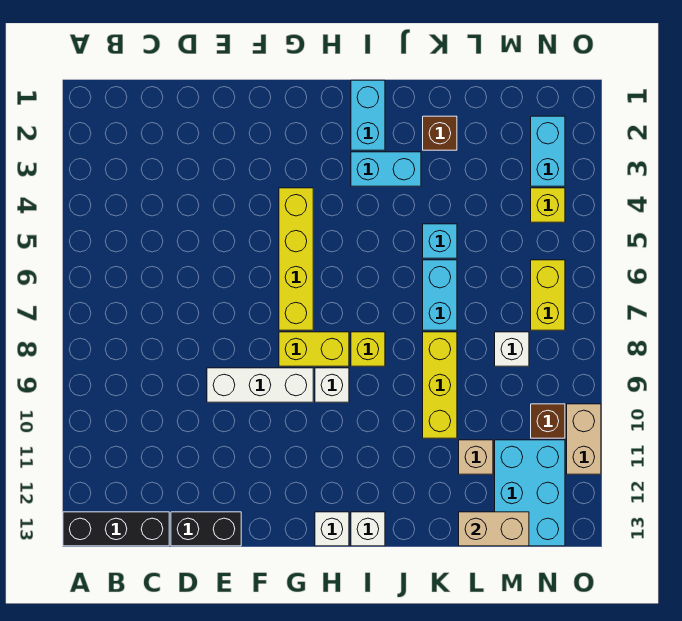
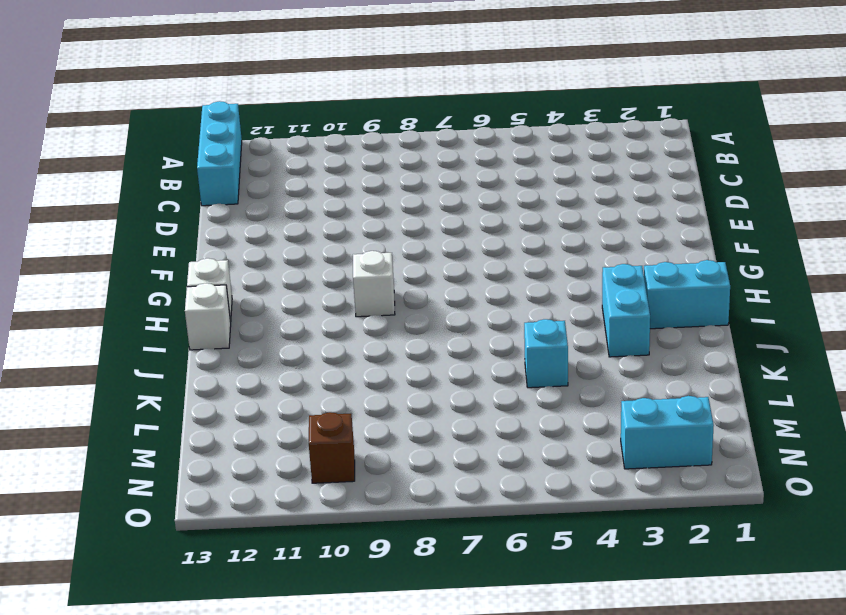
cyan brick A13:C13 level 1 -> black brick A13:C13 level 1
none -> black brick D13:E13 level 1
none -> white brick E9:G9 level 1
none -> yellow brick G4:G7 level 1

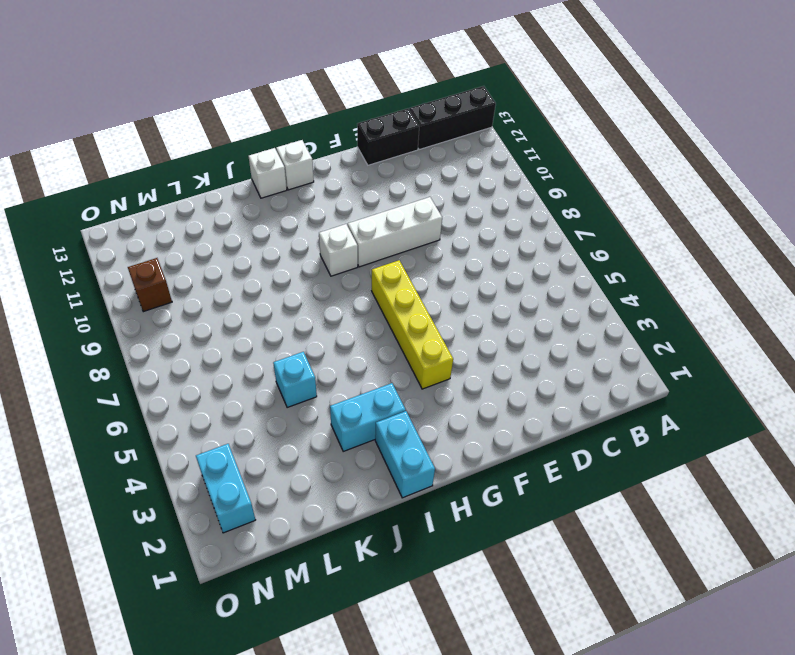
none -> yellow brick G8:H8 level 1
none -> yellow brick I8 level 1
none -> brown brick K2 level 1

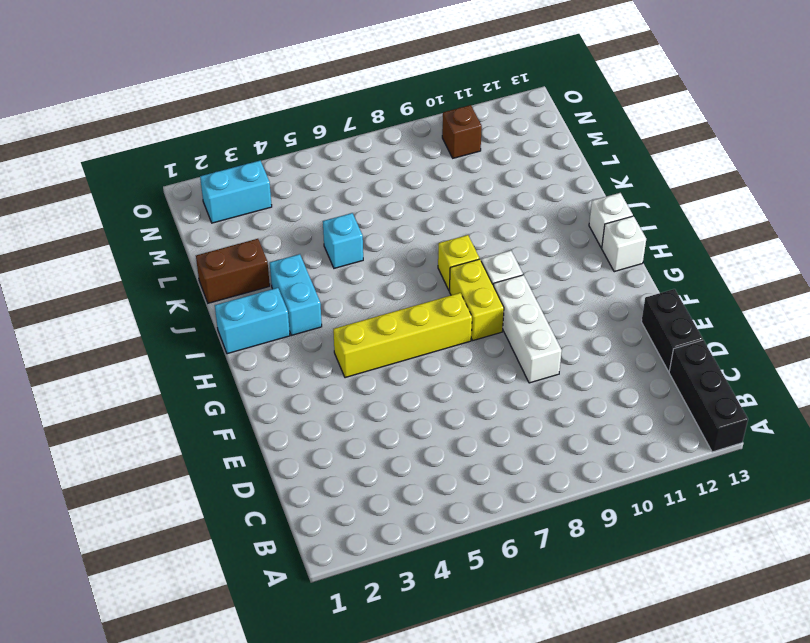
brown brick K1:K2 level 1 -> brown brick K2 level 1
none -> cyan brick K6:K7 level 1
none -> yellow brick K8:K10 level 1
none -> tan brick L11 level 1

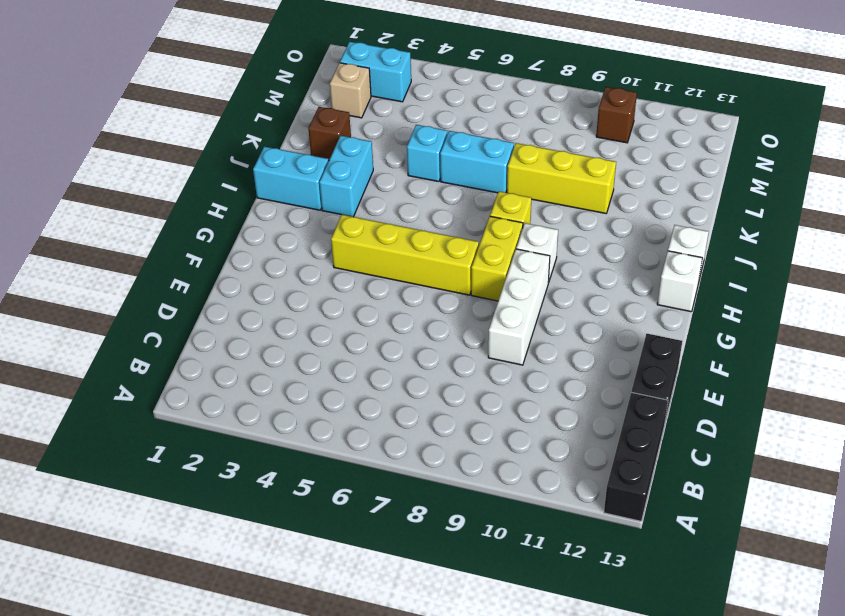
tan brick M2 level 1 -> tan brick L11 level 1
none -> white brick M8 level 1
none -> cyan brick M11:N13 level 1
none -> yellow brick N4 level 1

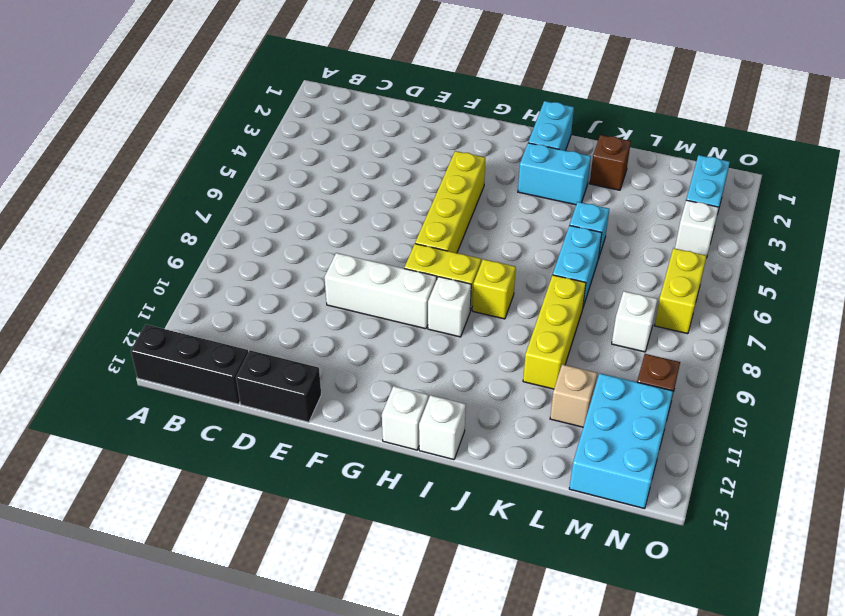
white brick N4 level 1 -> yellow brick N4 level 1
none -> tan brick O10:O11 level 1
none -> tan brick L13:M13 level 2

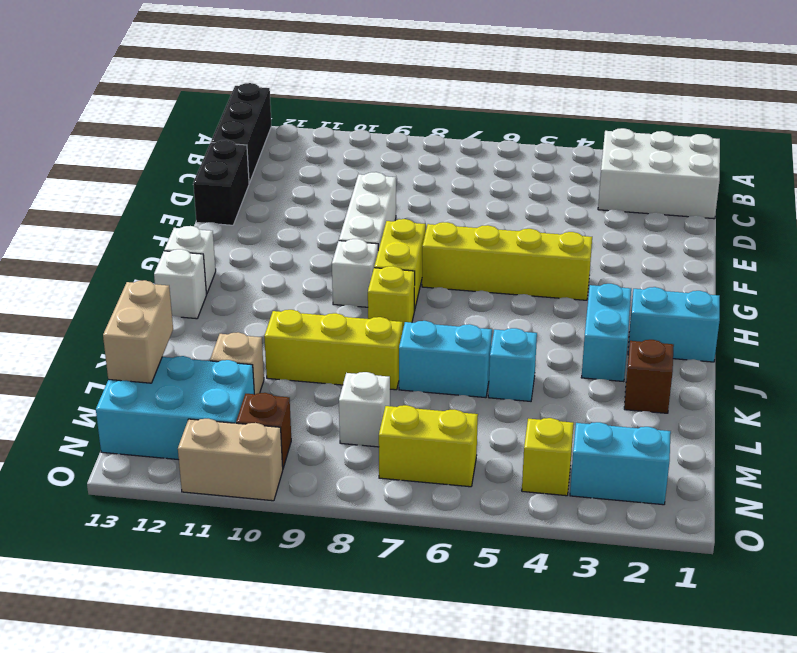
white brick B1:C3 level 1 -> none

